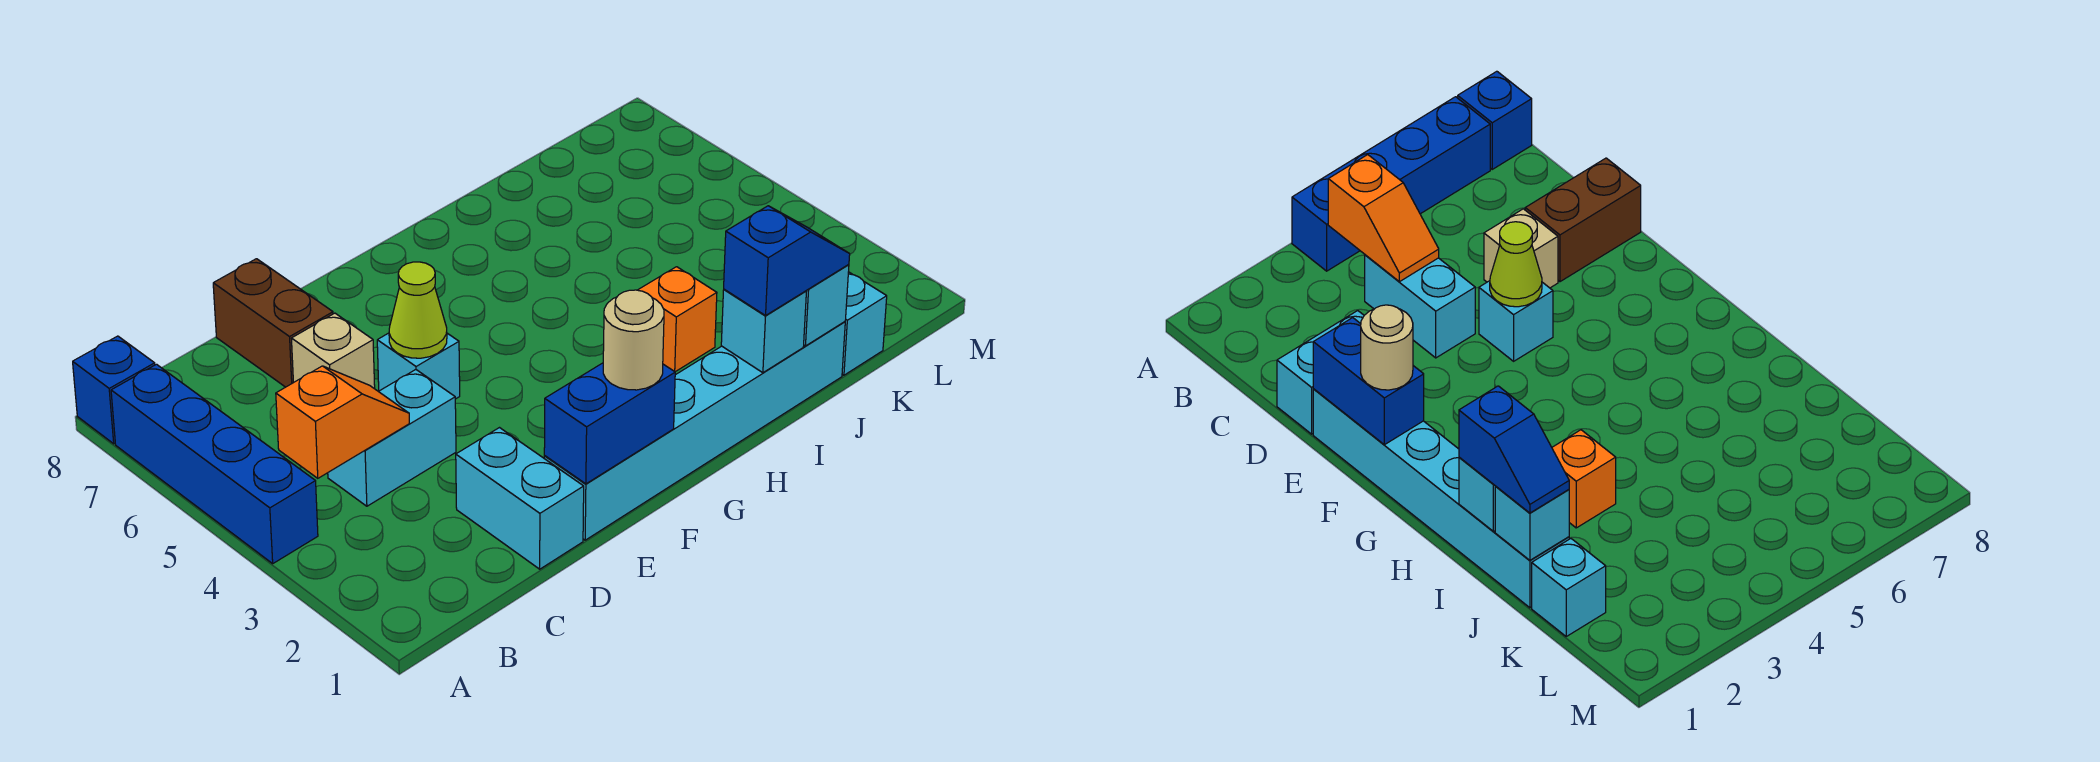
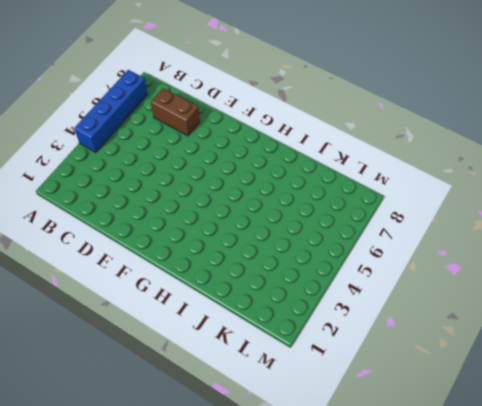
brown brick C7:D7 level 1 -> brown brick D7:D8 level 1
none -> blue brick A8 level 1
none -> cyan brick C4:D4 level 1
none -> cyan brick D1:D2 level 1

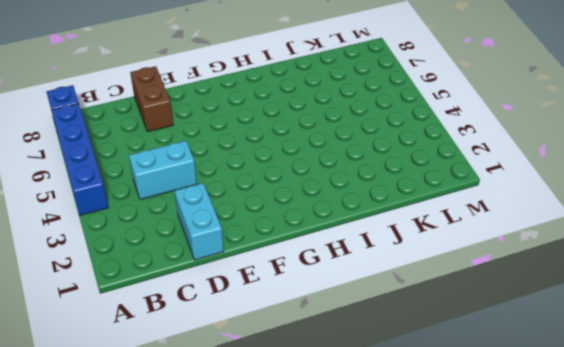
none -> tan brick D6 level 1
none -> cyan brick E1:J1 level 1
none -> cyan brick E5 level 1

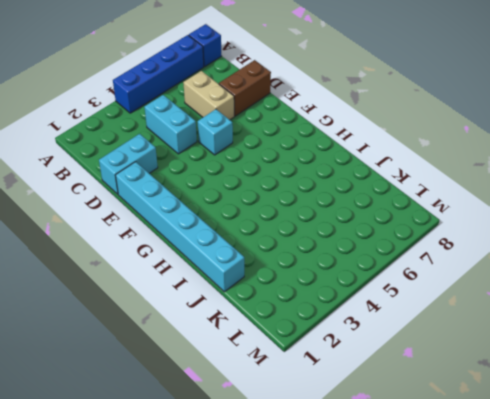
tan brick C6:D6 level 1 -> tan brick D6 level 1
none -> orange brick I3 level 1
none -> cyan brick K1 level 1
none -> orange slope B4:C4 level 2 top B

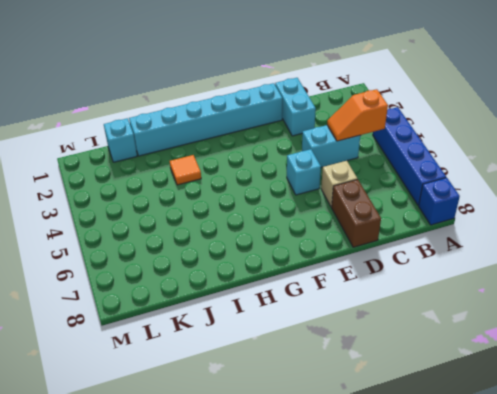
orange tile I3 level 1 -> orange brick I3 level 1
none -> blue brick E1:F1 level 2
none -> lime cone E5 level 2
none -> cyan brick I1 level 2

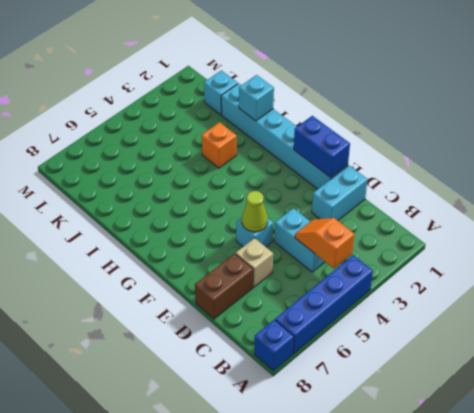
none -> cyan brick J1 level 2
none -> tan round brick F1 level 3
none -> blue slope I1:J1 level 3 top I

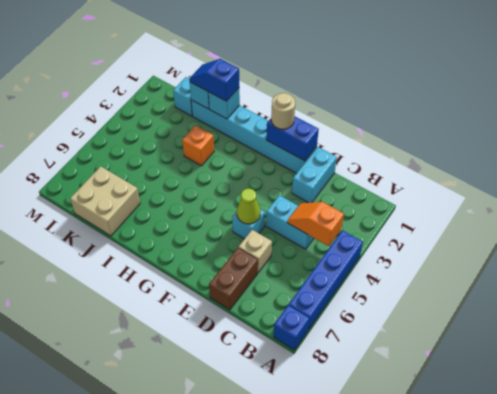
tan brick J7:K8 level 1 -> none

